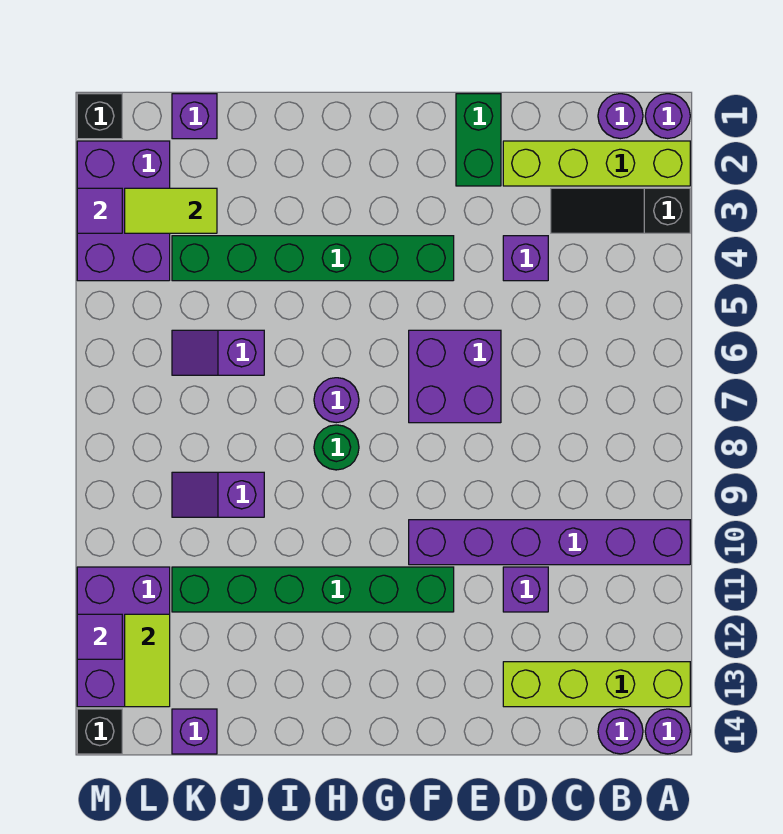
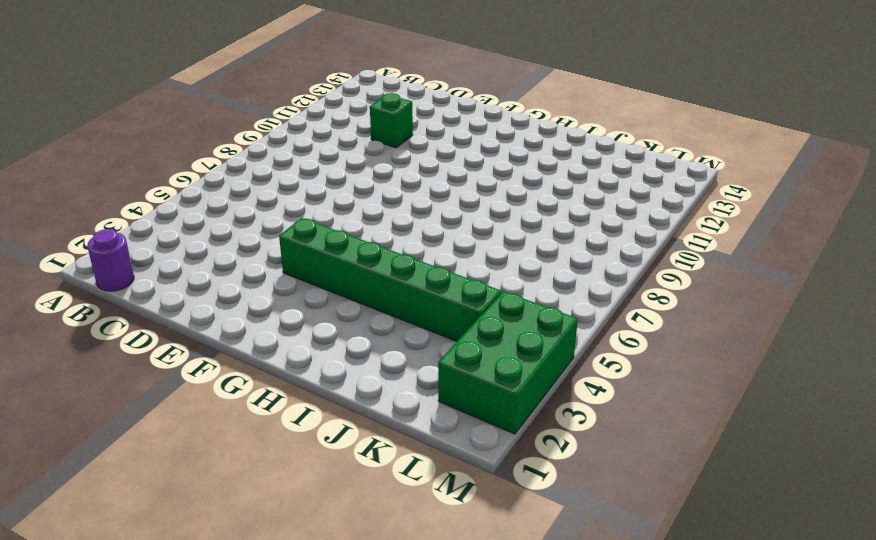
green brick D11 level 1 -> purple brick D11 level 1
green brick L2:M4 level 1 -> purple brick L2:M4 level 1
none -> purple round brick A1 level 1
none -> lime brick A2:D2 level 1
none -> black slope A3:C3 level 1 top A

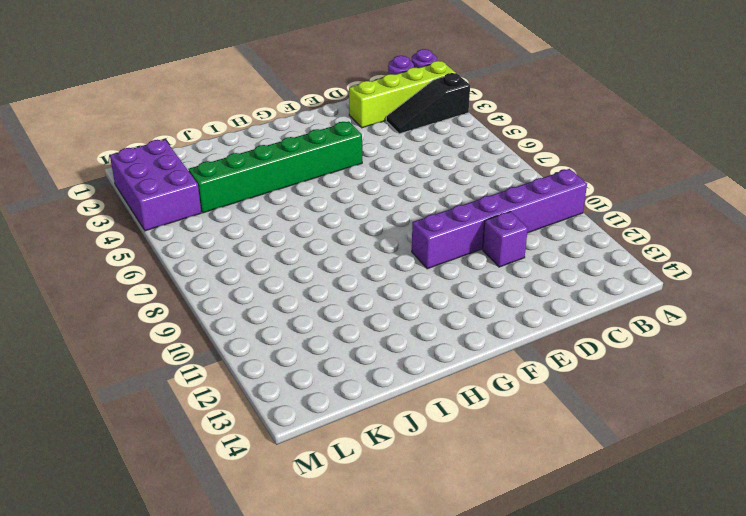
none -> lime brick A13:D13 level 1
none -> purple round brick A14 level 1
none -> purple round brick B14 level 1

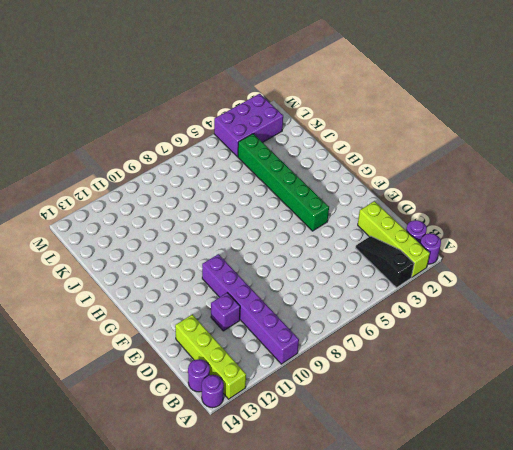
none -> purple brick D4 level 1
none -> green brick E1:E2 level 1
none -> purple brick E6:F7 level 1

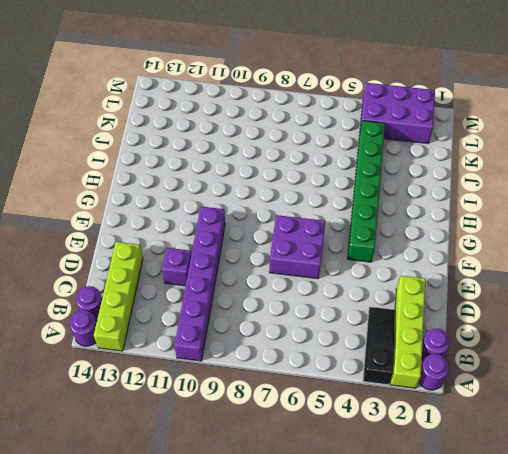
none -> purple brick D4 level 1
none -> green brick E1:E2 level 1
none -> green brick F11:K11 level 1

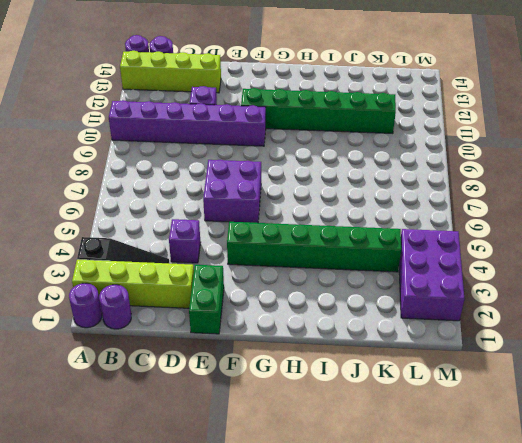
none -> purple round brick H7 level 1
none -> green round brick H8 level 1
none -> purple slope J6:K6 level 1 top J

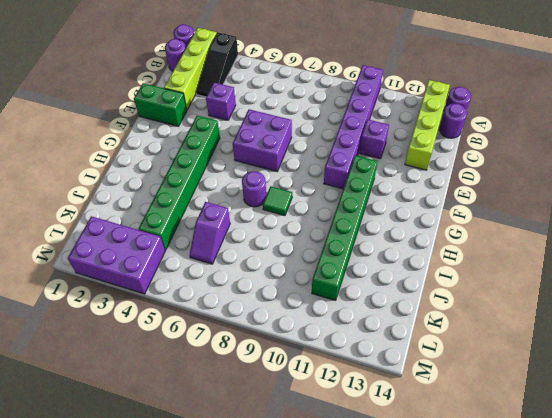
green tile H8 level 1 -> green round brick H8 level 1
none -> purple slope J9:K9 level 1 top J
none -> purple brick K1 level 1
none -> purple brick K14 level 1

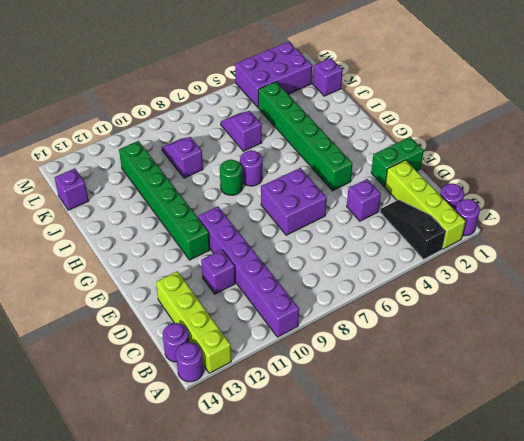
none -> purple brick L11:M13 level 1
none -> black brick M1 level 1
none -> black brick M14 level 1

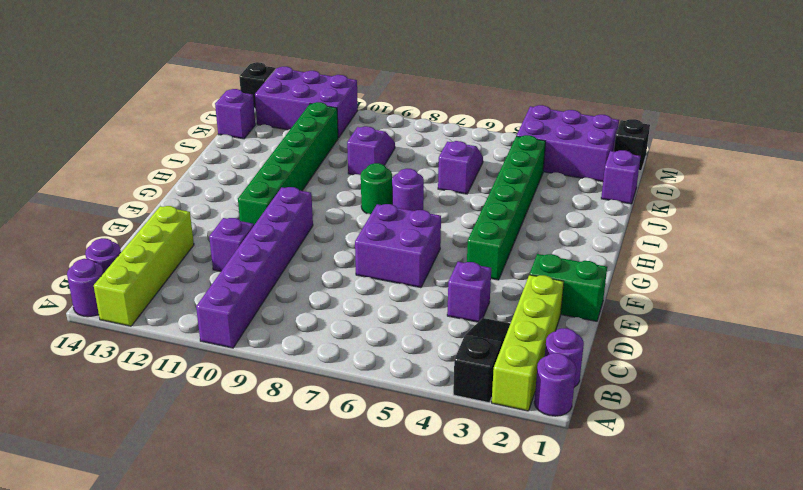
none -> lime tile K3:L3 level 2
none -> lime tile L12:L13 level 2
none -> purple tile M3 level 2

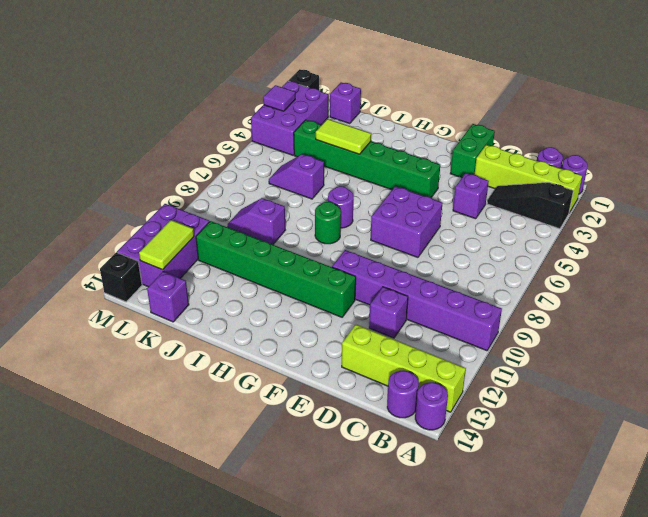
lime tile I4:J4 level 2 -> lime tile K3:L3 level 2
none -> purple tile M12 level 2

